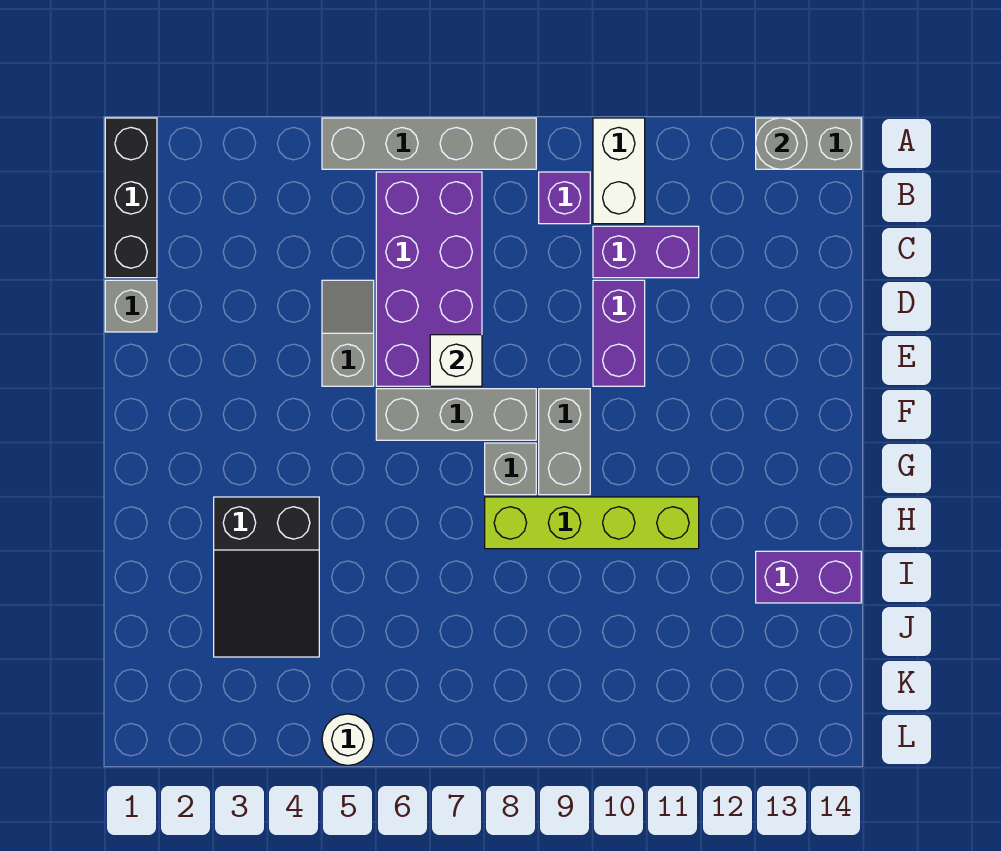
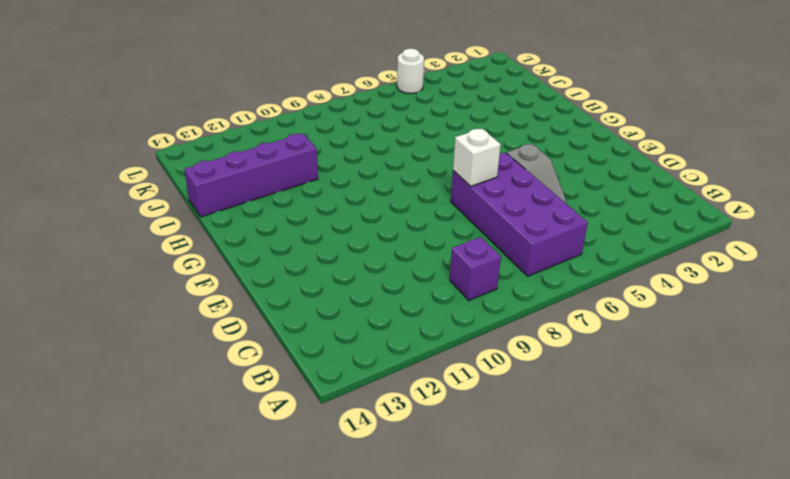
purple brick I11:I14 level 1 -> purple brick I13:I14 level 1
none -> black brick A1:C1 level 1
none -> grey brick A5:A8 level 1
none -> white brick A10:B10 level 1

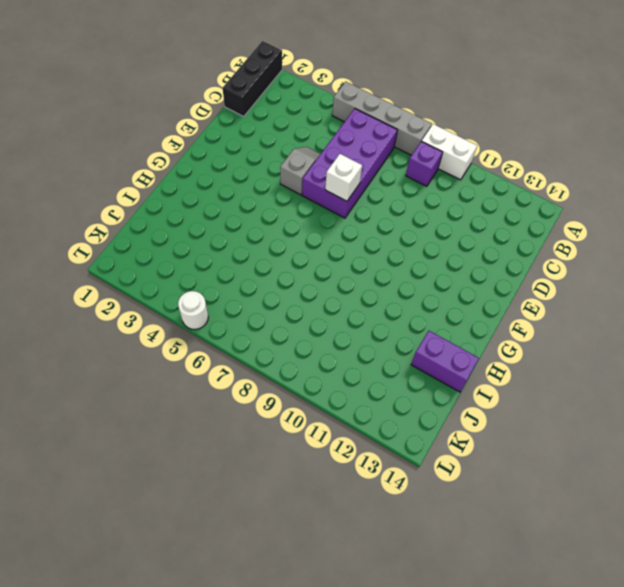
white brick A9:A10 level 1 -> white brick A10:B10 level 1
none -> grey brick A13:A14 level 1
none -> purple brick C10:C11 level 1
none -> grey brick D1 level 1

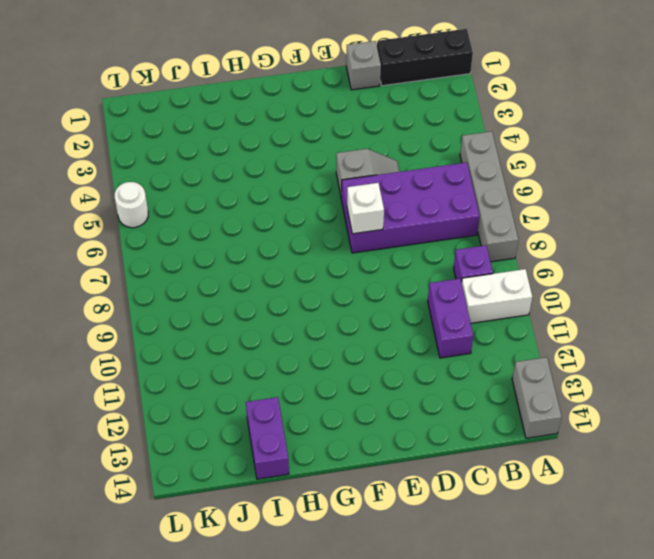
none -> purple brick D10:E10 level 1
none -> grey brick F6:F8 level 1
none -> grey brick F9:G9 level 1

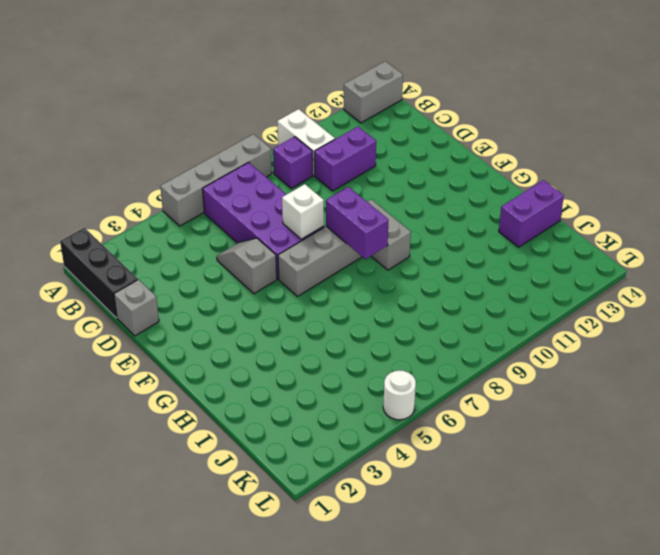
purple brick F8:G8 level 2 -> purple brick D10:E10 level 1
none -> grey brick G8 level 1
none -> black slope H3:J4 level 1 top H
none -> lime brick H8:H11 level 1

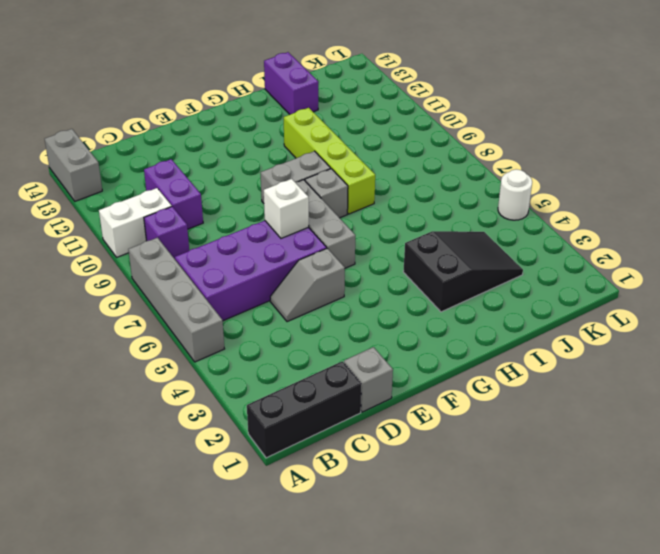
none -> purple brick D10:E10 level 1
none -> grey round brick A13 level 2

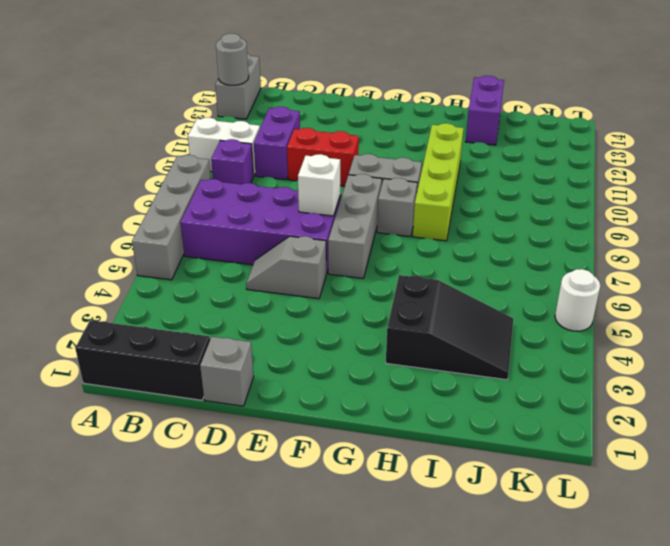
red brick D10:E10 level 1 -> purple brick D10:E10 level 1

